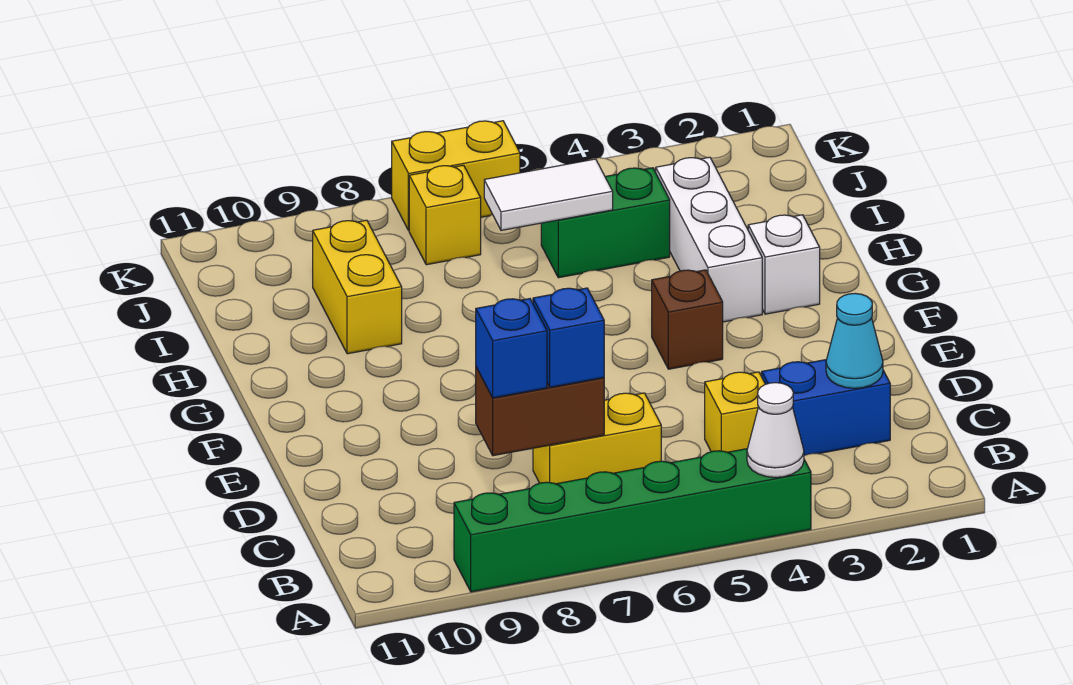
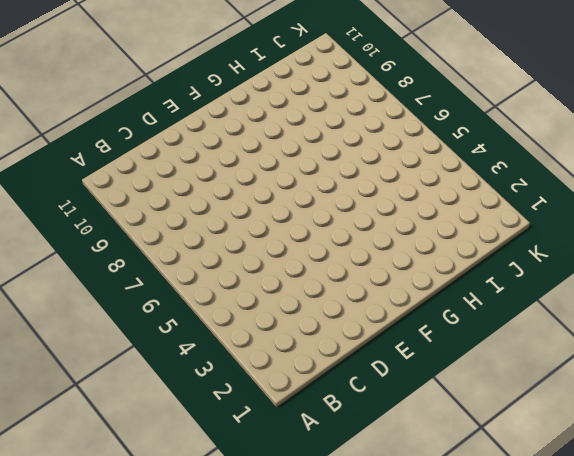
none -> green brick A4:A9 level 1
none -> blue brick C2:C3 level 1
none -> yellow brick C4 level 1

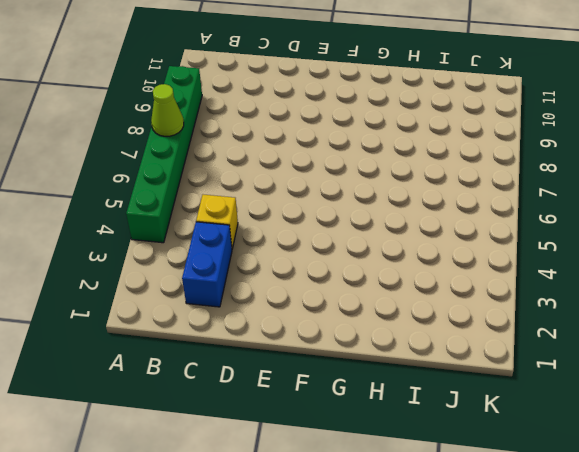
lime cone A7 level 2 -> none
none -> yellow brick C6:C7 level 1
none -> brown brick F4 level 1
none -> white brick G2 level 1

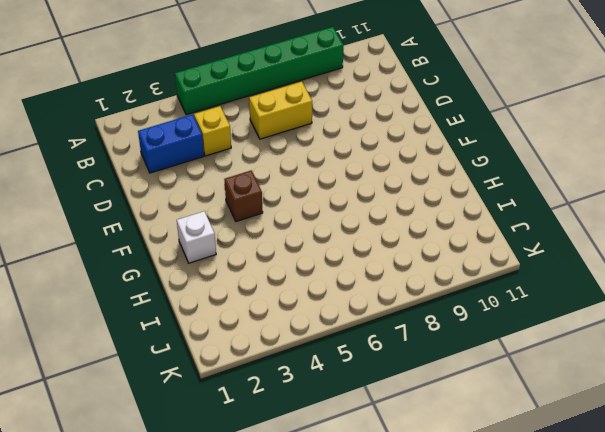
none -> white brick G3:I3 level 1
none -> yellow brick H9:I9 level 1
none -> green brick I4:I5 level 1

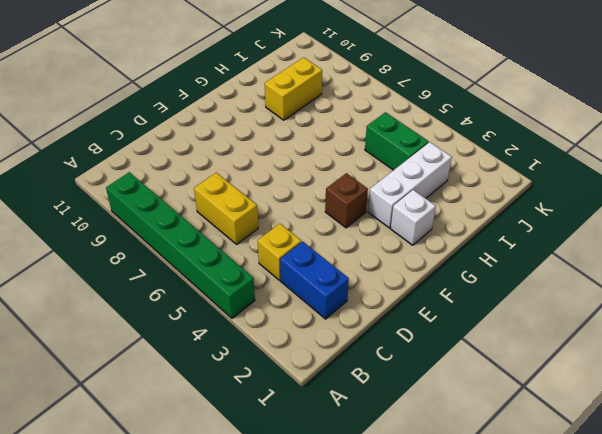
none -> yellow brick J7 level 1
none -> yellow brick K6:K7 level 1
none -> white cone A4 level 2

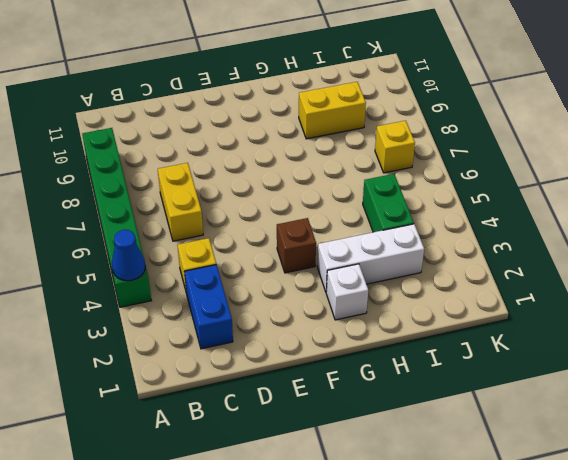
blue cone A4 level 2 -> white cone A4 level 2
none -> yellow brick K6:K7 level 1
none -> cyan cone C2 level 2
none -> brown brick C7:C8 level 2

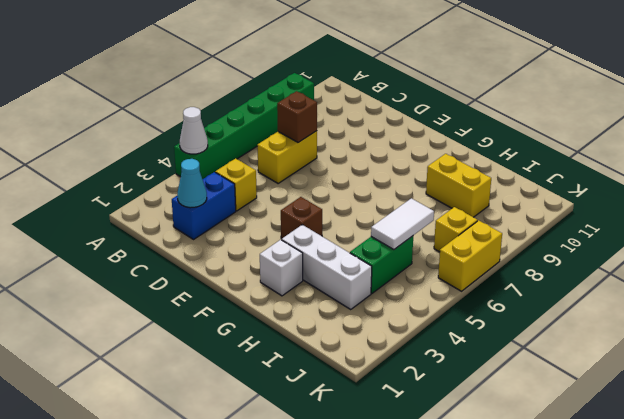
brown brick C7 level 2 -> brown brick C7:C8 level 2
none -> blue brick C7 level 3
none -> blue brick C8 level 3

